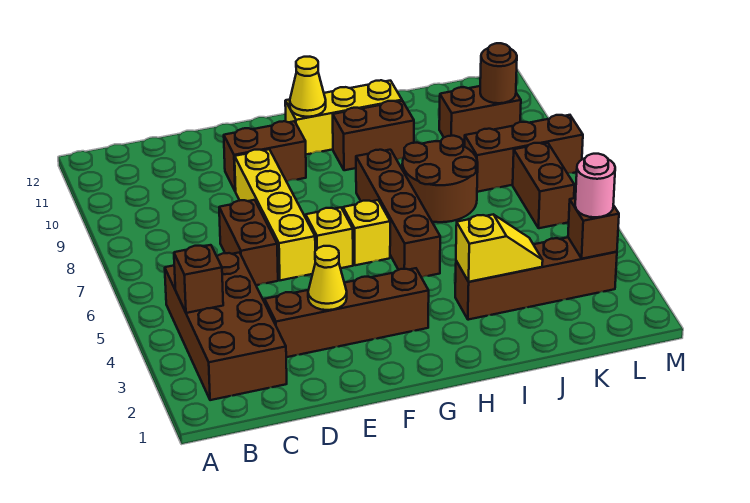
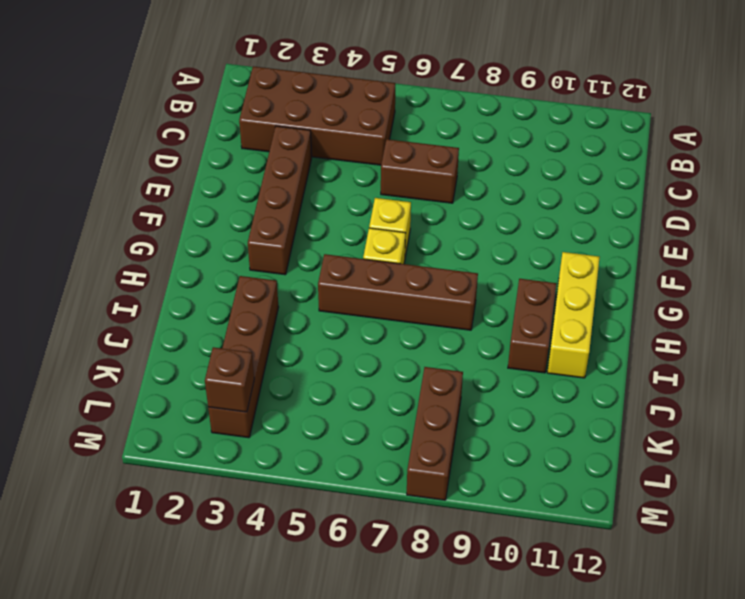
none -> yellow brick E6:E9 level 1
none -> brown brick E10:F10 level 1
none -> brown round brick I7:J8 level 1

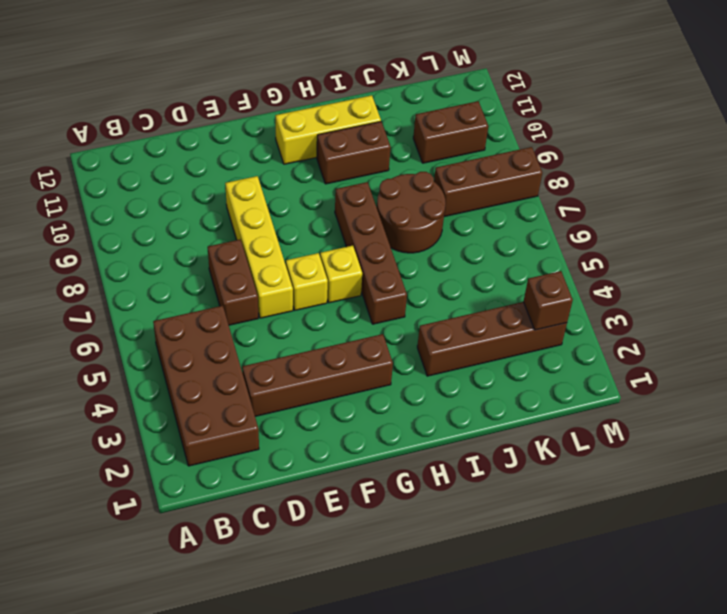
none -> brown brick E10:F10 level 1
none -> brown brick L6:L7 level 1
none -> brown brick B4 level 2

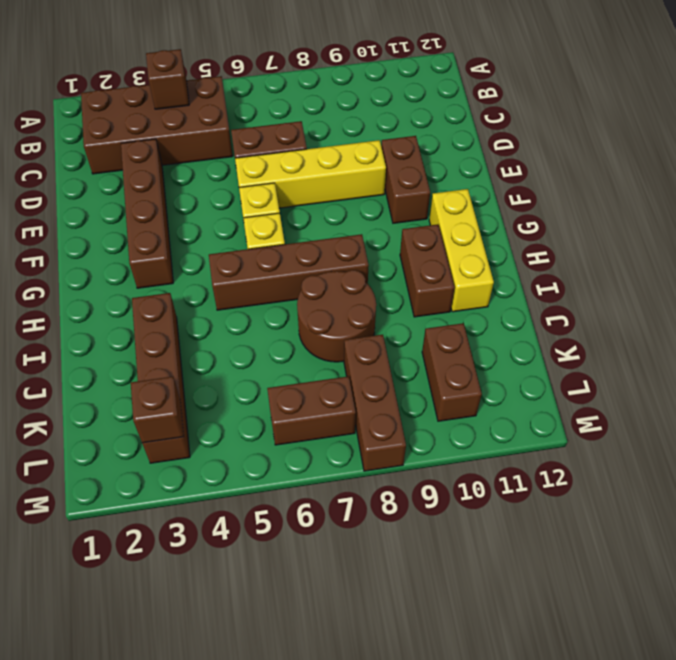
none -> yellow cone E3 level 2
none -> yellow cone G11 level 2
none -> yellow slope I3:J3 level 2 top I

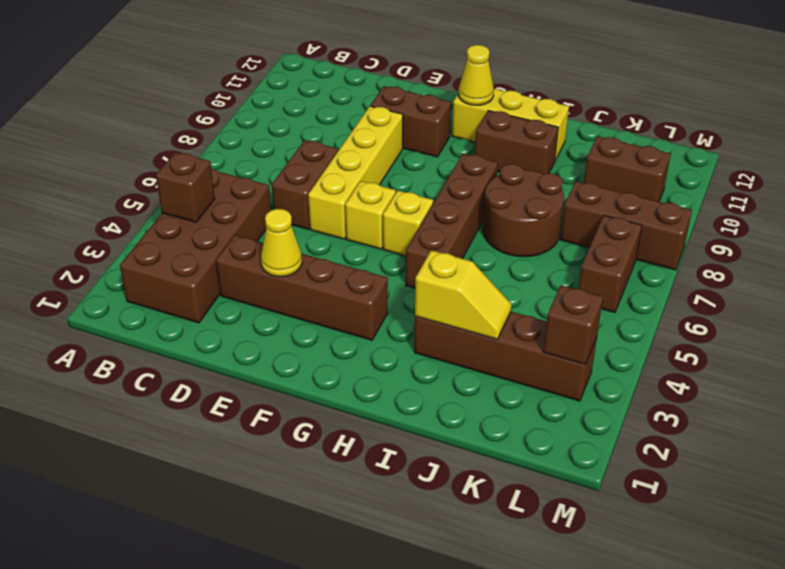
none -> brown round brick L10 level 2
none -> pink round brick L3 level 3

